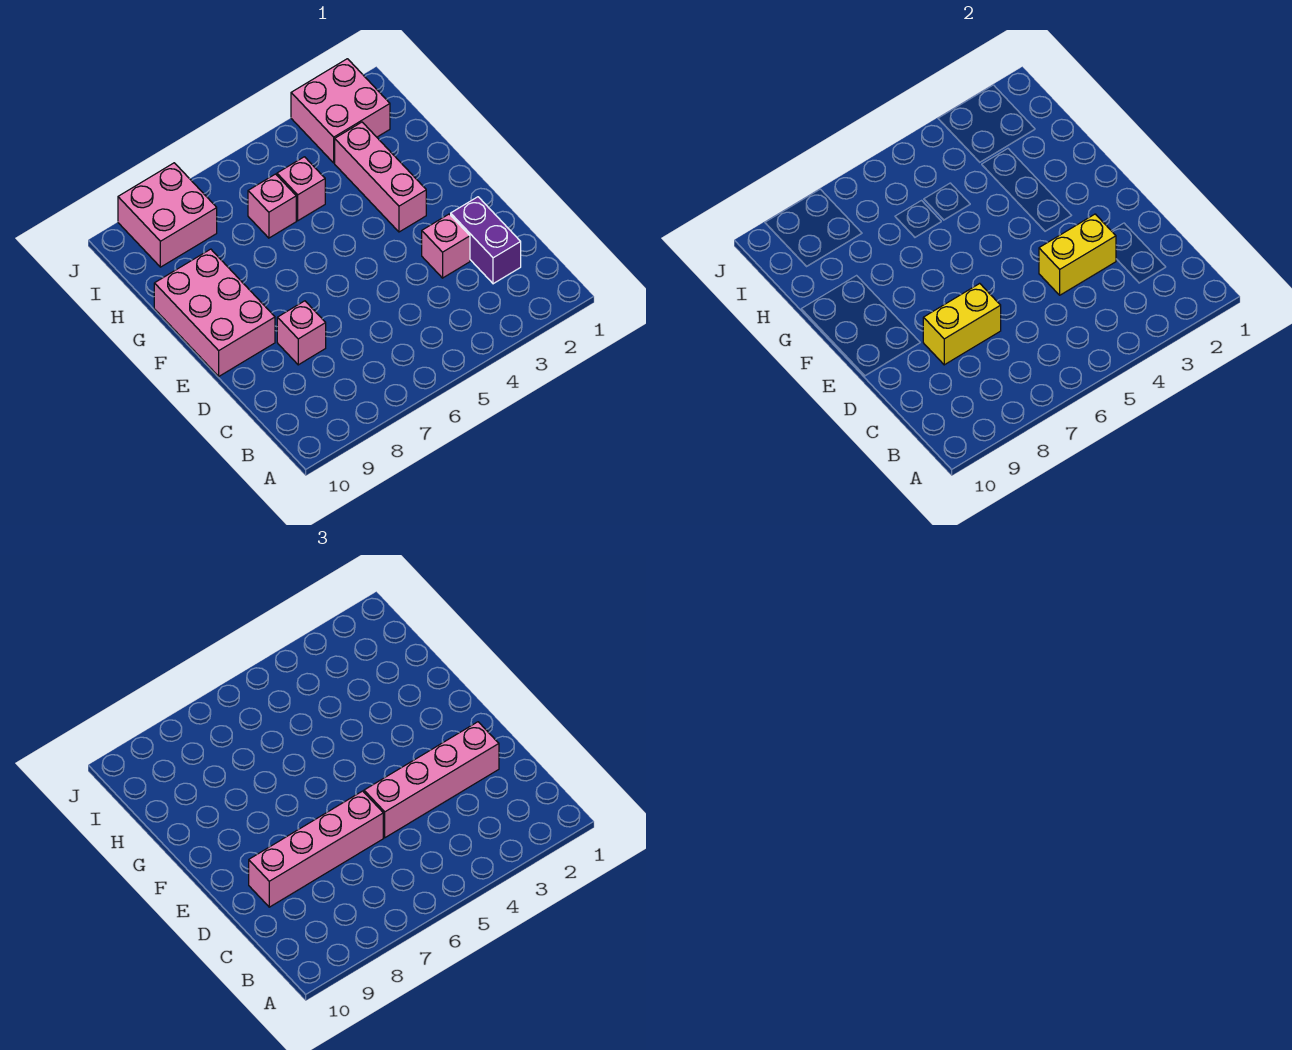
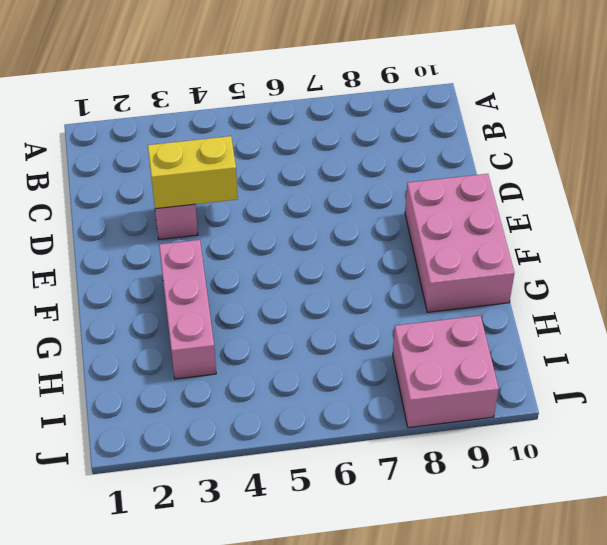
none -> purple brick C2:D2 level 1
none -> pink brick D8 level 1
none -> pink brick H5 level 1

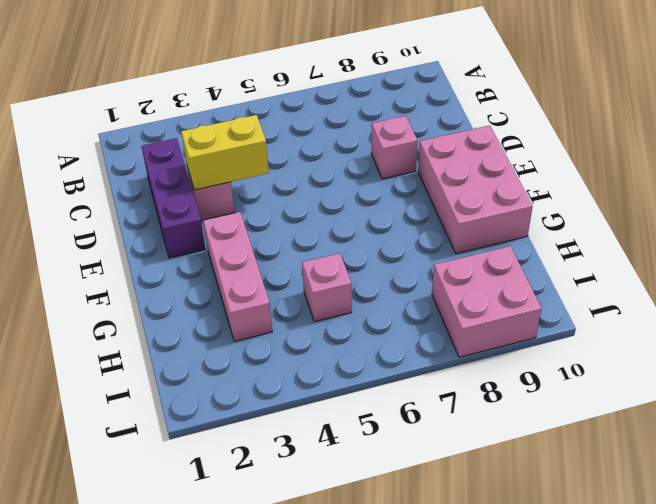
purple brick C2:E2 level 1 -> purple brick C2:D2 level 1
none -> pink brick H6 level 1
none -> pink brick I2:J3 level 1
none -> yellow brick D7:D8 level 2

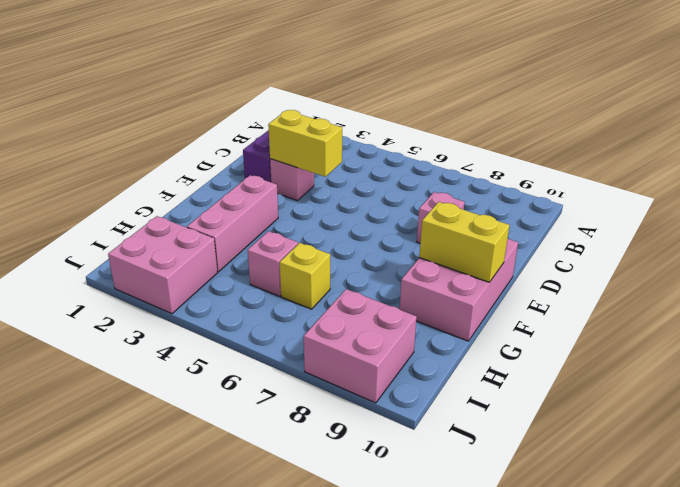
yellow brick F9:F10 level 2 -> yellow brick D7:D8 level 2
yellow brick H6 level 1 -> pink brick H6 level 1
none -> pink brick D2:D5 level 3
none -> pink brick D6:D9 level 3

